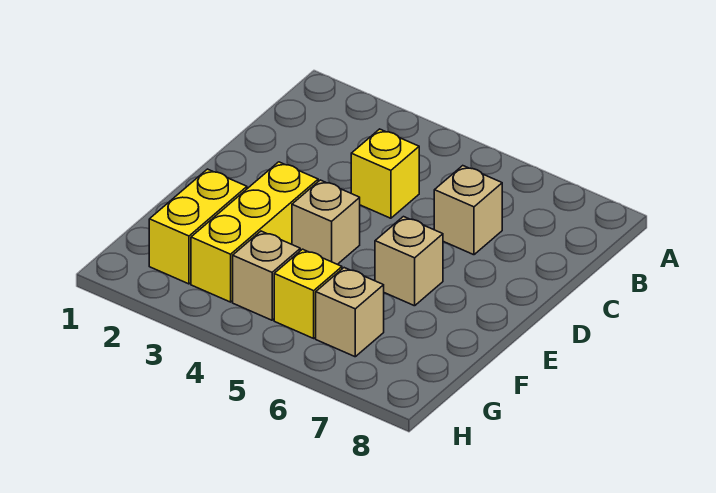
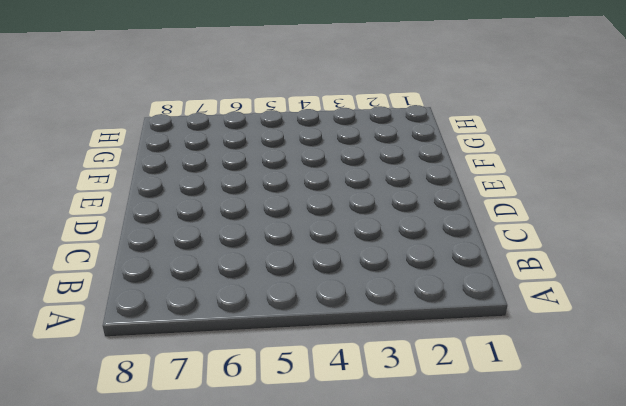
none -> yellow brick C4 level 1
none -> tan brick C6 level 1

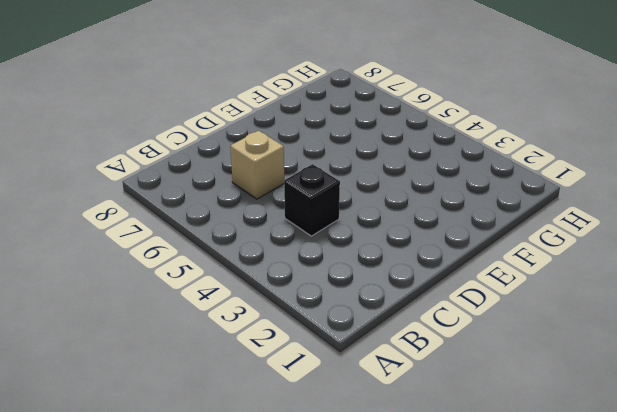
black brick C4 level 1 -> yellow brick C4 level 1
none -> yellow brick E3:G3 level 1
none -> tan brick E4 level 1

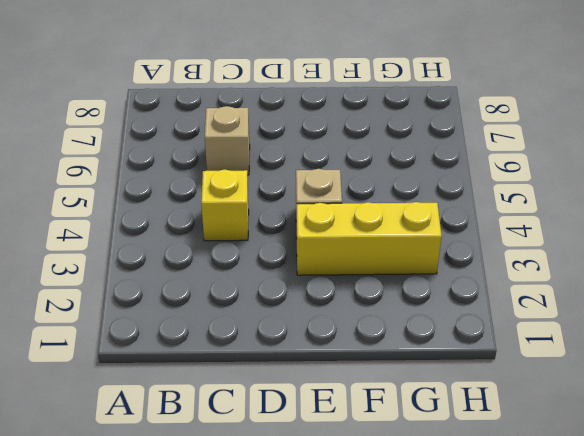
none -> tan brick E6 level 1
none -> yellow brick F2:G2 level 1

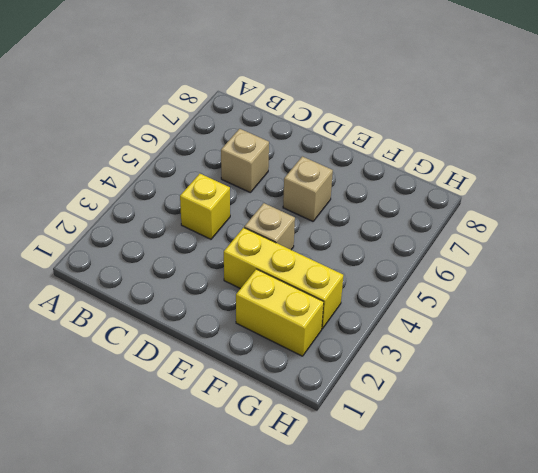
none -> tan brick G4 level 1
none -> yellow brick G5 level 1

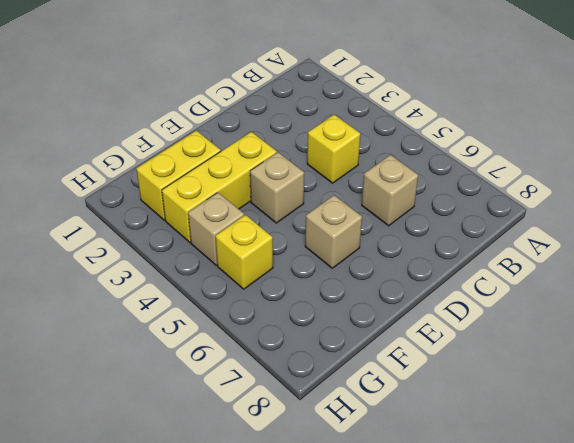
none -> tan brick G6 level 1

